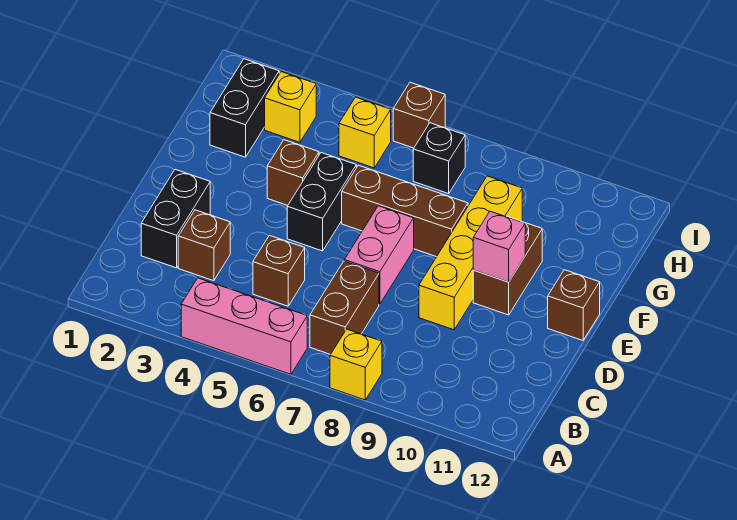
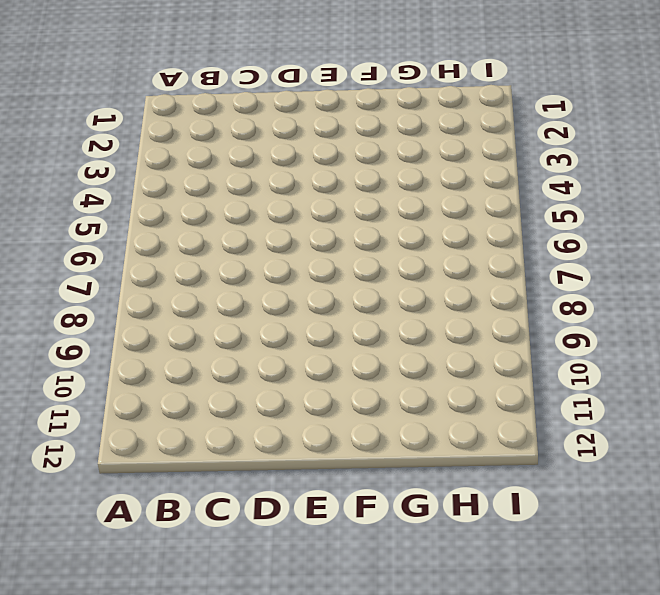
none -> pink brick A4:A6 level 1
none -> yellow brick A8 level 1
none -> brown brick B7:C7 level 1

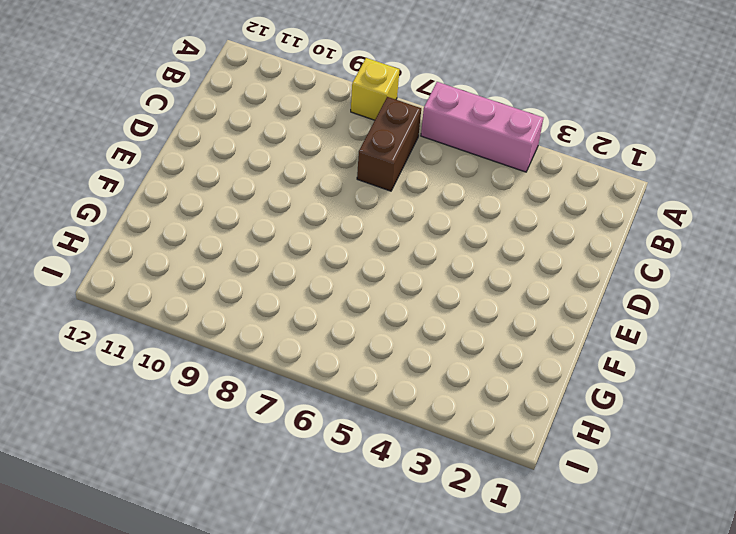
none -> black brick C2:D2 level 1
none -> brown brick C3 level 1
none -> brown brick C5 level 1

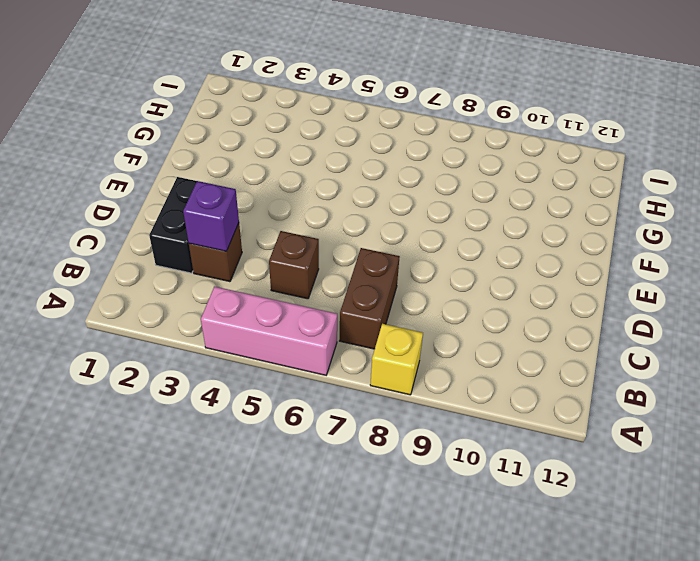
purple brick C3 level 2 -> none
none -> pink brick D7:E7 level 1
none -> yellow brick D9:G9 level 1
none -> black brick E5:F5 level 1

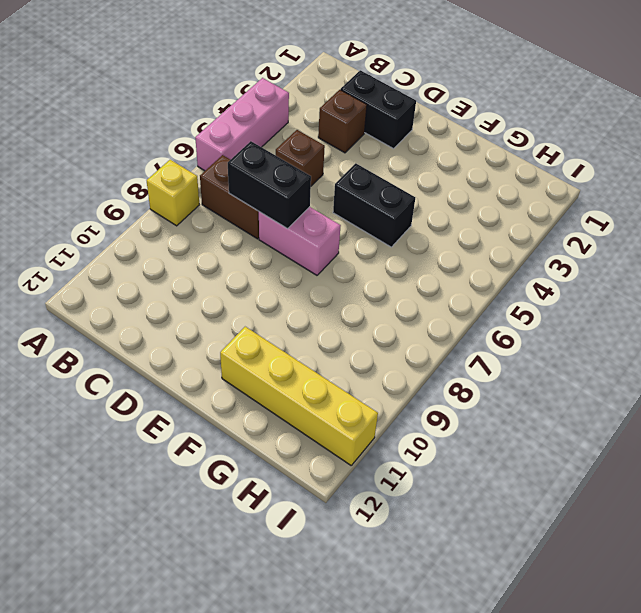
black brick C7:D7 level 2 -> black brick G2:H2 level 1
yellow brick F11:I11 level 1 -> yellow brick D9:G9 level 1
none -> brown brick E10:F10 level 1
none -> brown brick E12 level 1
none -> brown brick F4 level 1

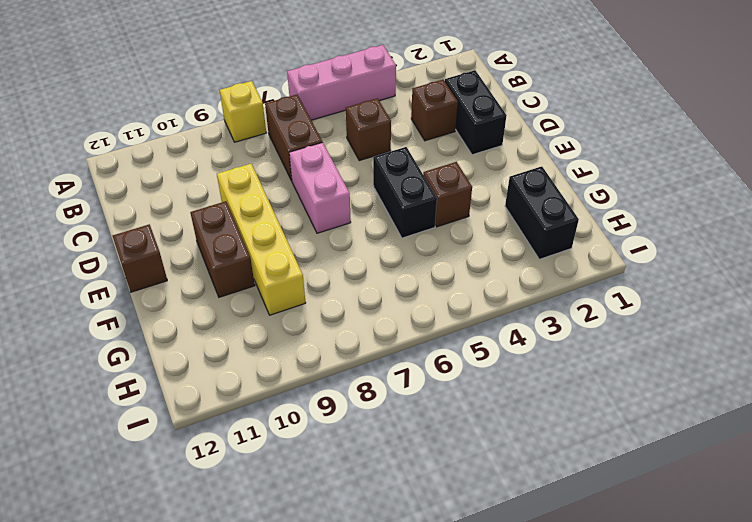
none -> brown brick F6:F8 level 1
none -> yellow brick H3 level 1
none -> yellow brick H5 level 1

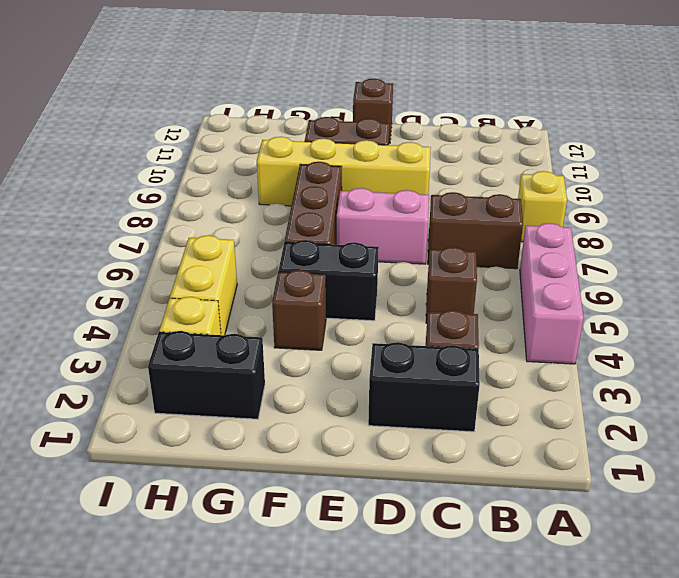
yellow brick H4:H5 level 1 -> yellow brick H5 level 1
none -> black brick H7 level 1
none -> brown brick I6 level 1
none -> pink brick E10 level 2

